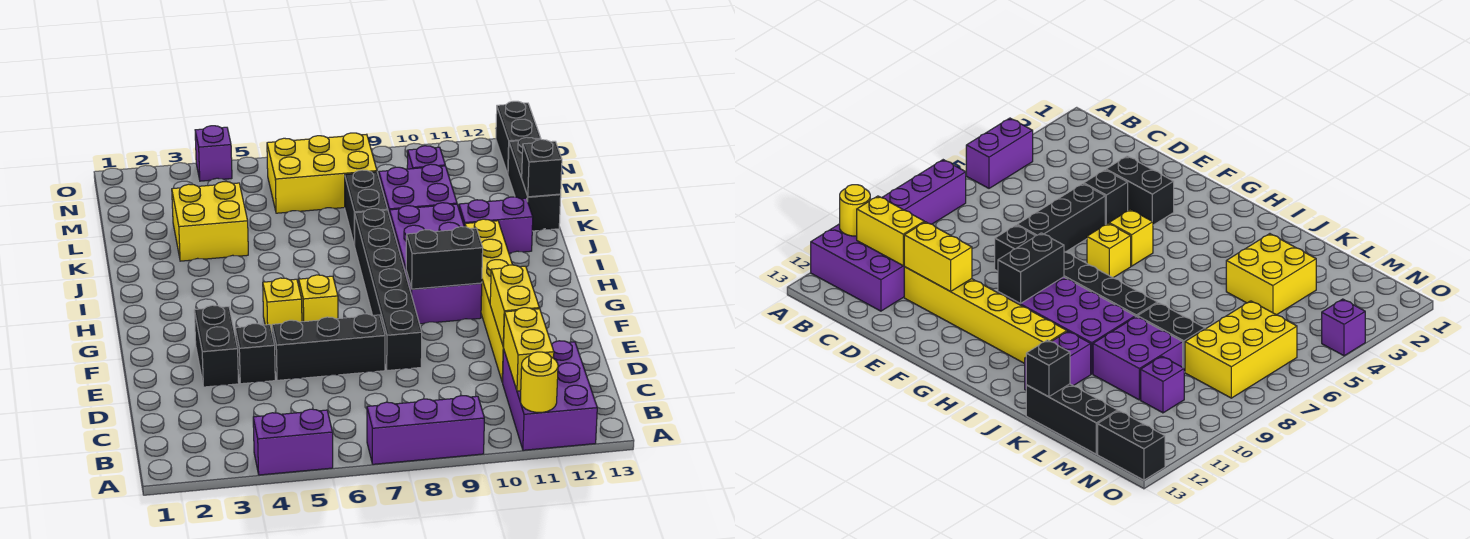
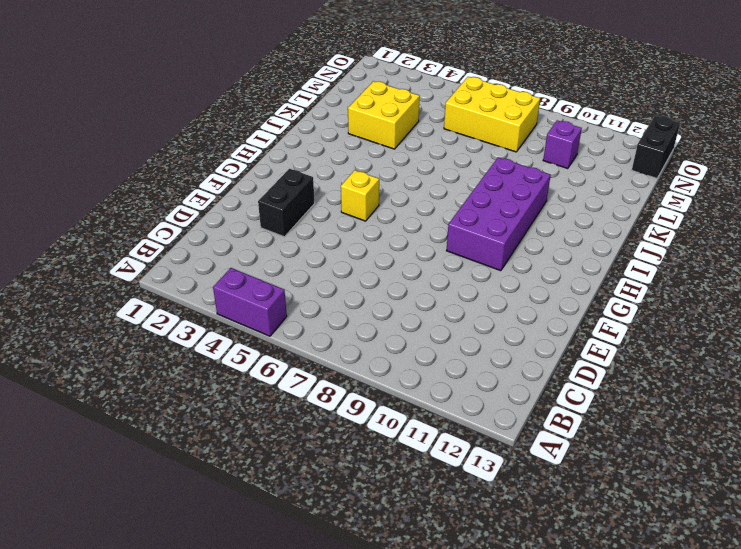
none -> purple brick A7:A9 level 1
none -> purple brick A11:C12 level 1
none -> yellow brick D11:I11 level 1

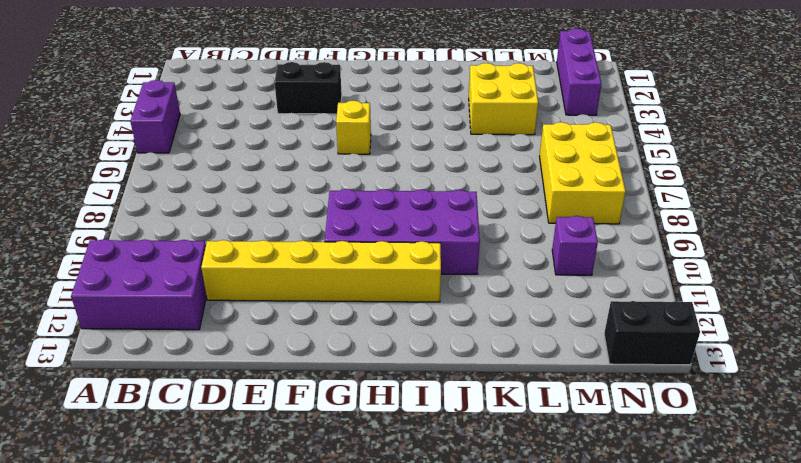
purple brick N1:N3 level 1 -> purple brick A7:A9 level 1
none -> black brick E4 level 1
none -> black brick E5:E7 level 1
none -> black brick E8:J8 level 1

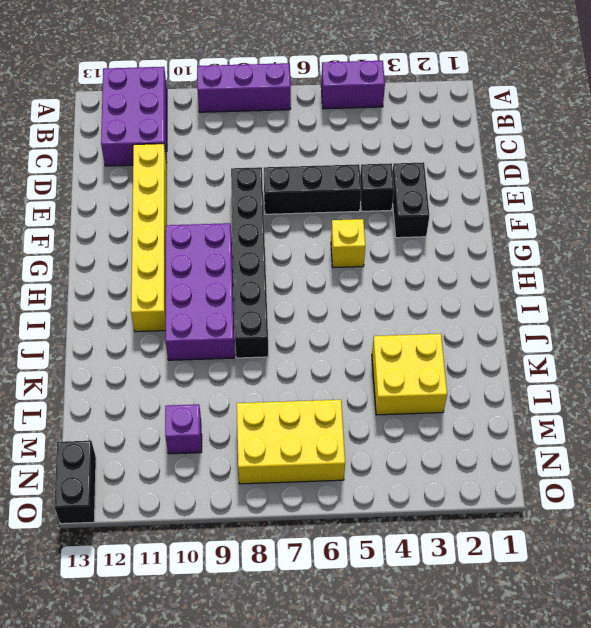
none -> yellow brick G6 level 1
none -> purple brick J11:J12 level 1
none -> black brick K8:L8 level 1

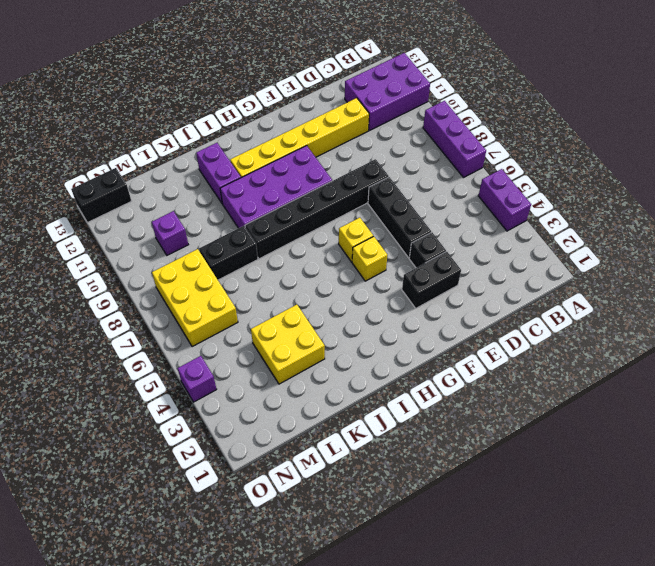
none -> purple brick K9:L10 level 1
none -> black brick K13:M13 level 1
none -> yellow round brick A11 level 2

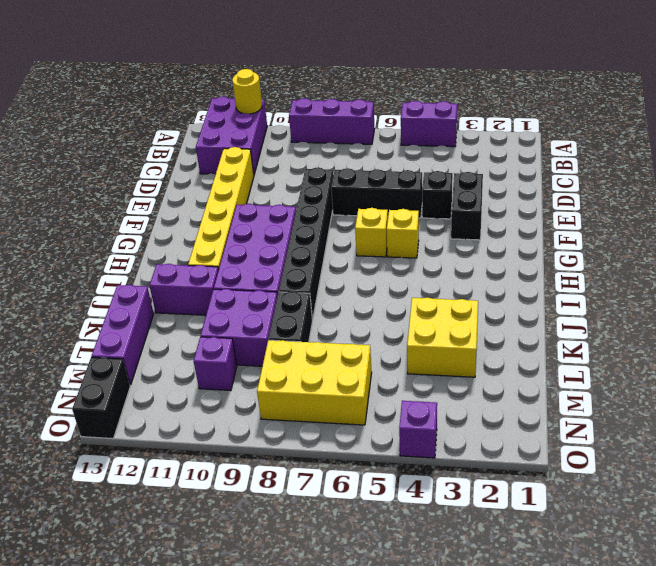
purple brick K13:M13 level 1 -> black brick K13:M13 level 1
none -> yellow brick B11:C11 level 2
none -> yellow brick D11:E11 level 2
none -> black brick G9:G10 level 2

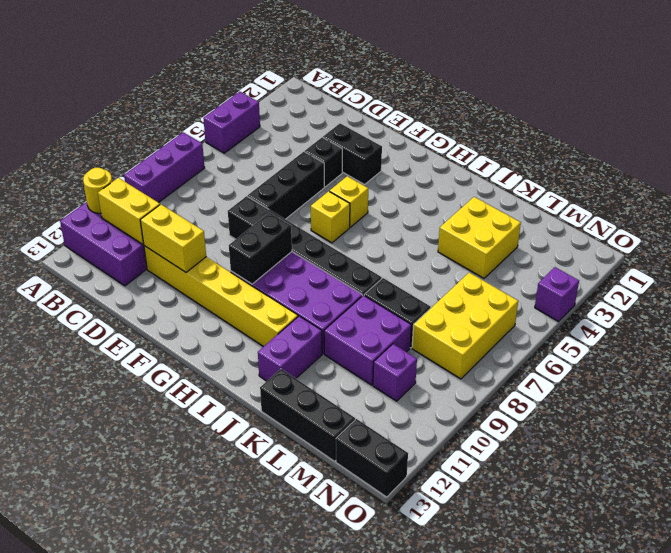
none -> black brick K13 level 2

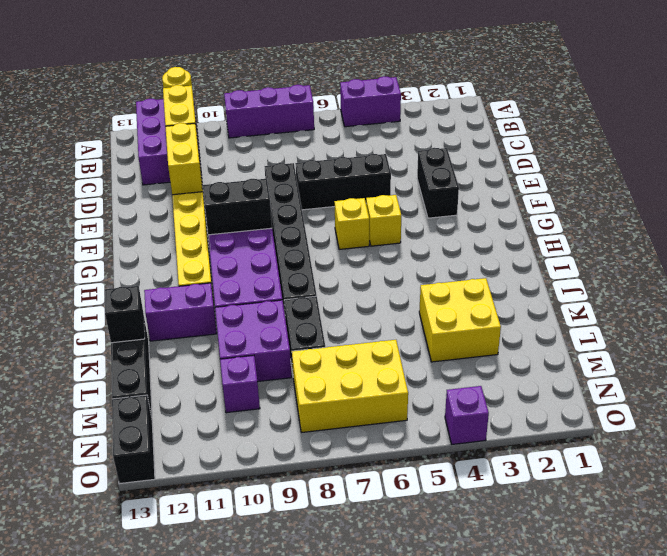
none -> black brick E4 level 1

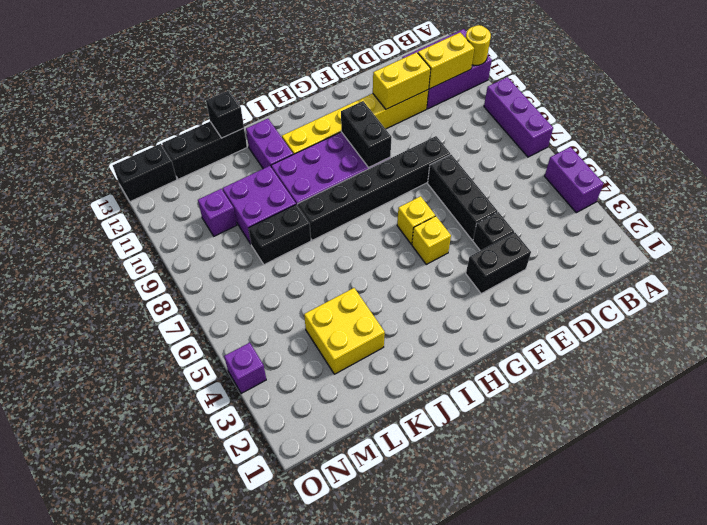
none -> yellow brick M6:N8 level 1

